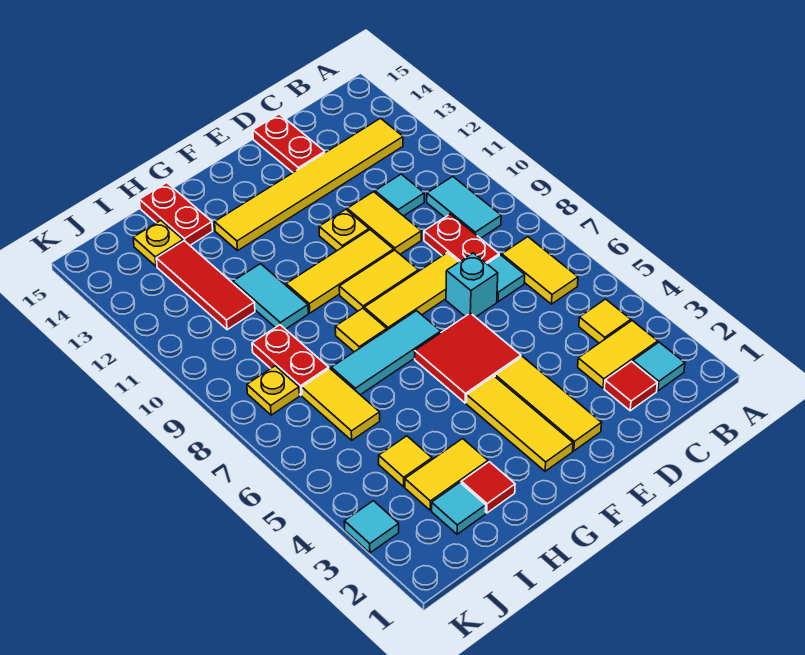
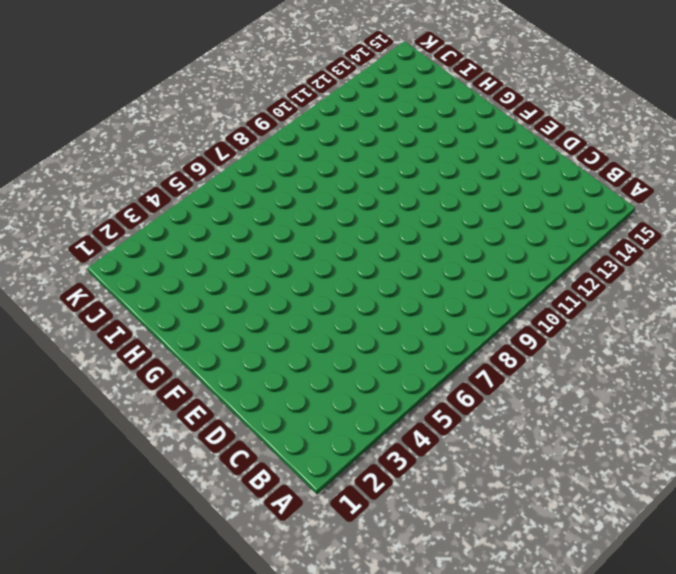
none -> cyan tile B2 level 1
none -> yellow tile B3:C3 level 1
none -> yellow tile B4 level 1
none -> yellow tile B6:B7 level 1

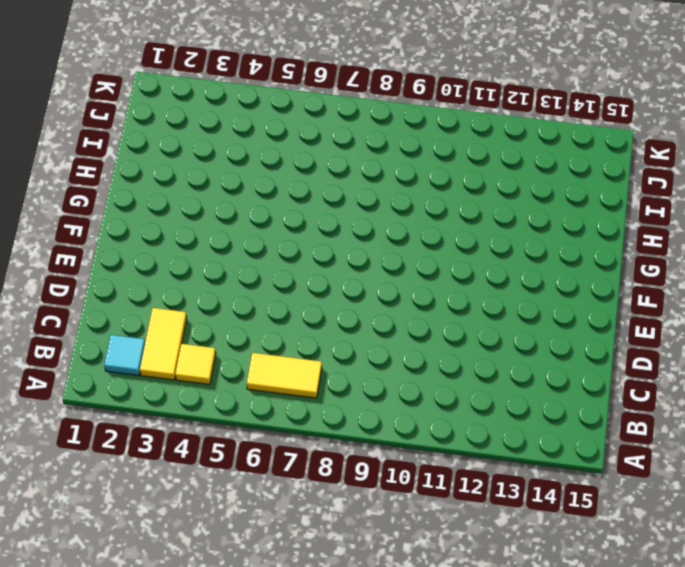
none -> cyan tile B9:B10 level 1
none -> yellow tile B13:G13 level 1
none -> red tile C2 level 1
none -> cyan tile C7 level 1

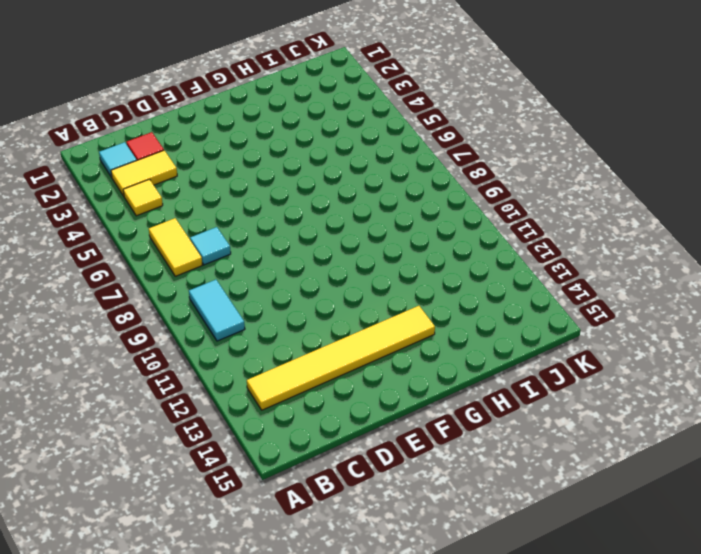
none -> red plate C8:C9 level 1
none -> cyan tile C11 level 1
none -> cyan brick D7 level 1
none -> yellow tile D8:F8 level 1

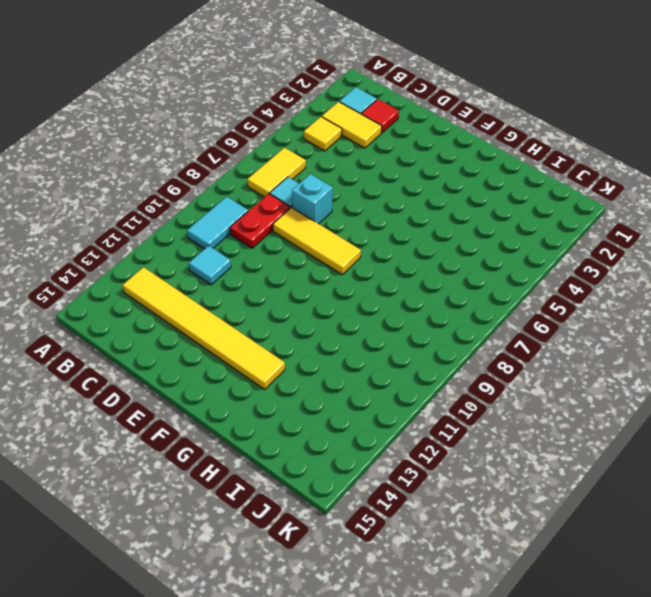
none -> yellow tile D10:D11 level 1
none -> red plate D14:D15 level 1
none -> yellow tile E2:E4 level 1
none -> red tile E5:F6 level 1

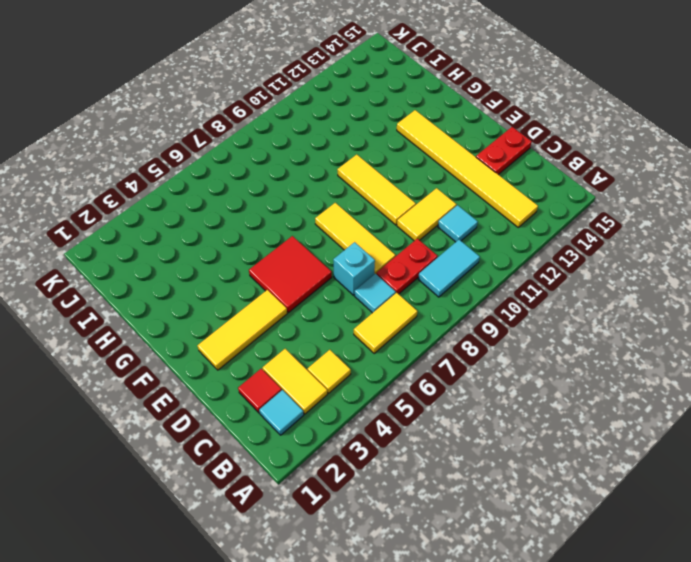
none -> yellow tile E9:F9 level 1
none -> yellow plate E11 level 1
none -> yellow tile F2:F4 level 1
none -> cyan tile F7:H7 level 1

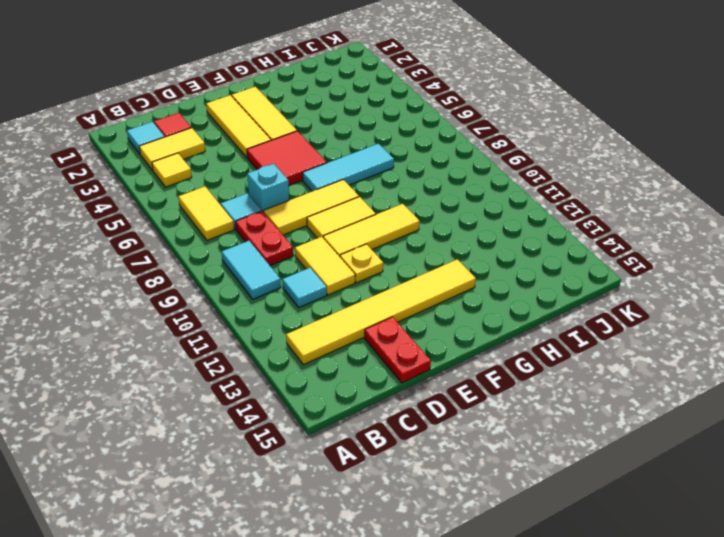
none -> yellow tile G8 level 1
none -> red tile H2 level 1
none -> yellow tile H3:I3 level 1
none -> cyan tile H10:H11 level 1

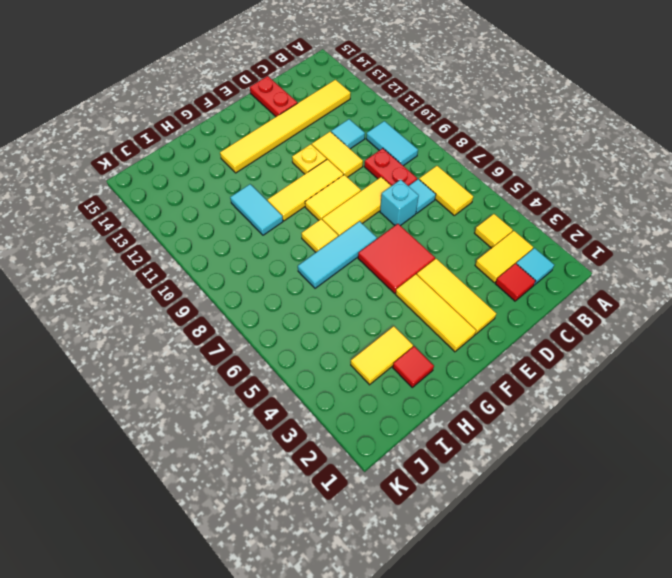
none -> red plate H14:H15 level 1
none -> cyan tile I2 level 1
none -> yellow tile I4 level 1
none -> yellow tile I6:I7 level 1

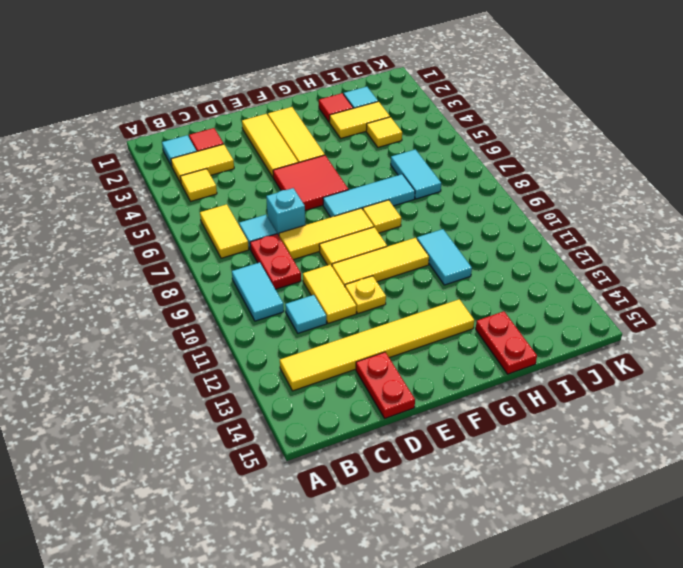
cyan tile I6:I7 level 1 -> yellow tile I6:I7 level 1
none -> red plate I8:I9 level 1
none -> red tile I11:I13 level 1
none -> yellow plate I14 level 1
none -> yellow plate J8 level 1

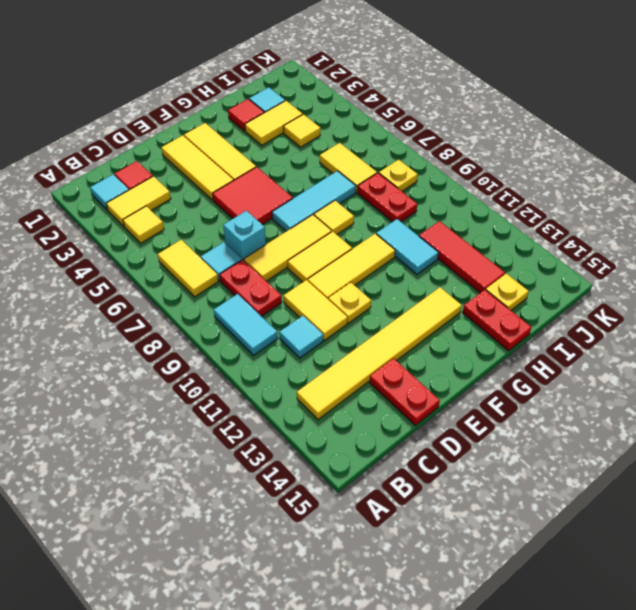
none -> cyan tile K3 level 1

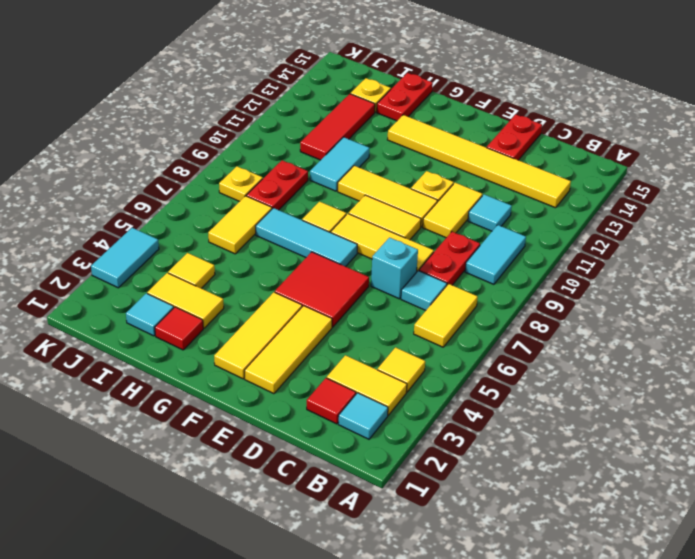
cyan tile K3:K4 level 1 -> cyan tile K3 level 1

